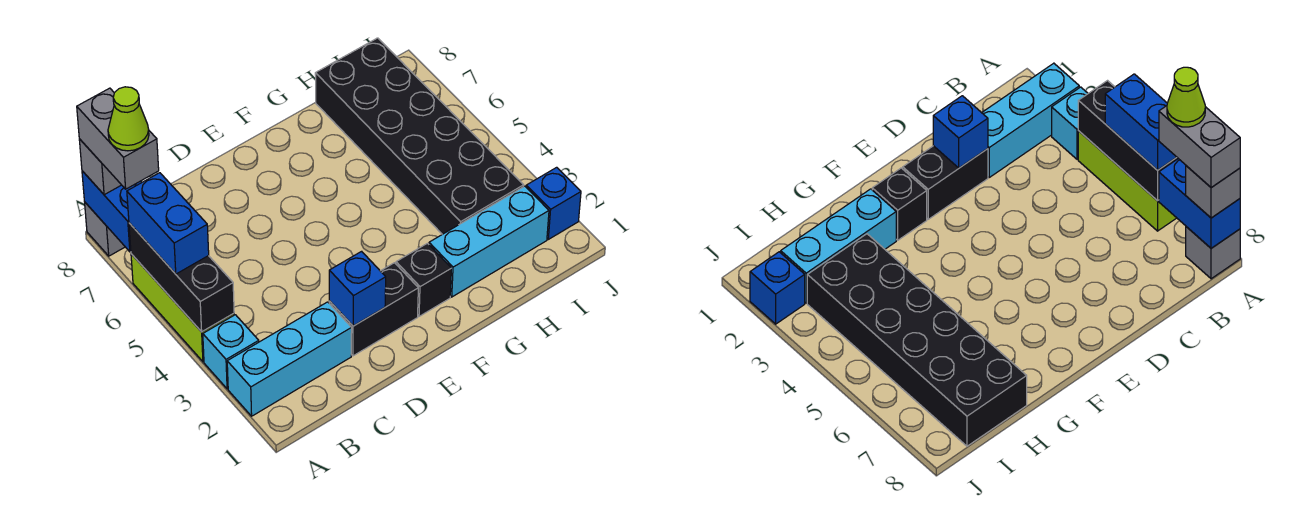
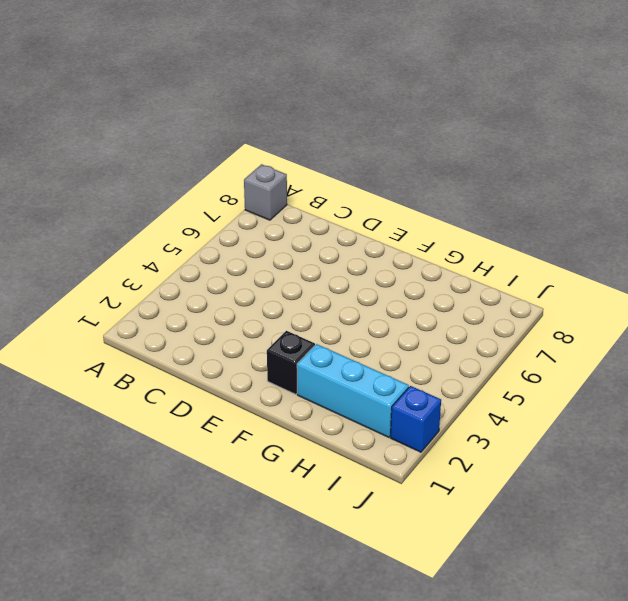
none -> cyan brick A2:C2 level 1
none -> cyan brick A3 level 1
none -> lime brick A4:A6 level 1

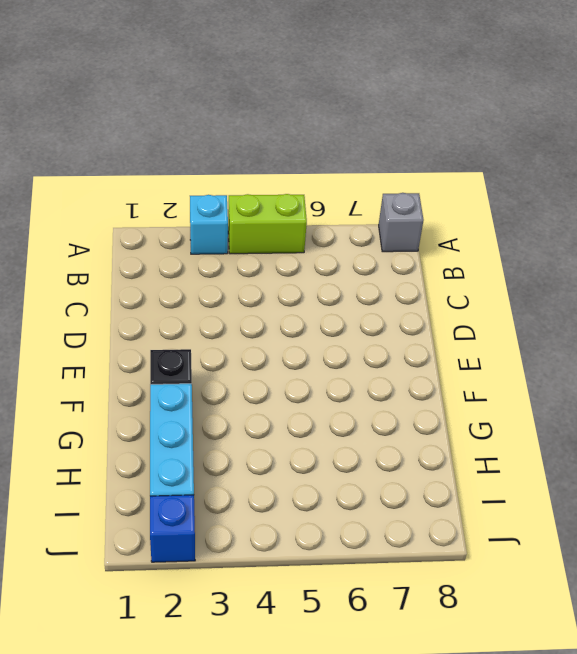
lime brick A4:A5 level 1 -> lime brick A4:A6 level 1
none -> cyan brick A2:C2 level 1
none -> black brick D2:E2 level 1
none -> black brick H3:I8 level 1

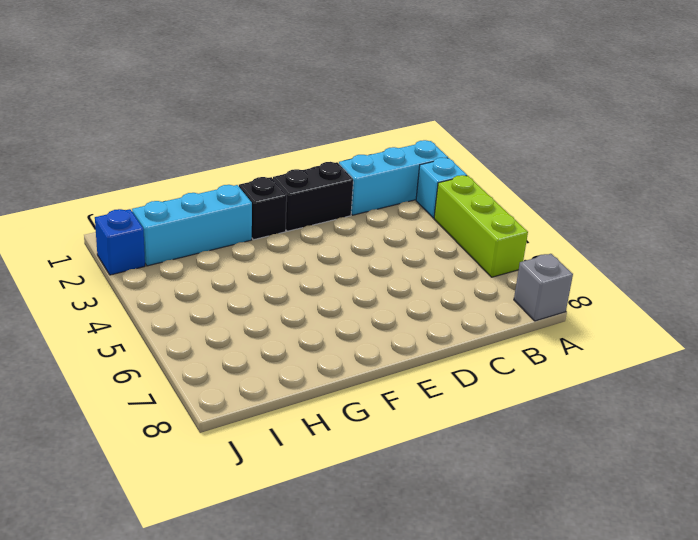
none -> black brick H3:I8 level 1
none -> black brick A4:A6 level 2
none -> blue brick A7:A8 level 2

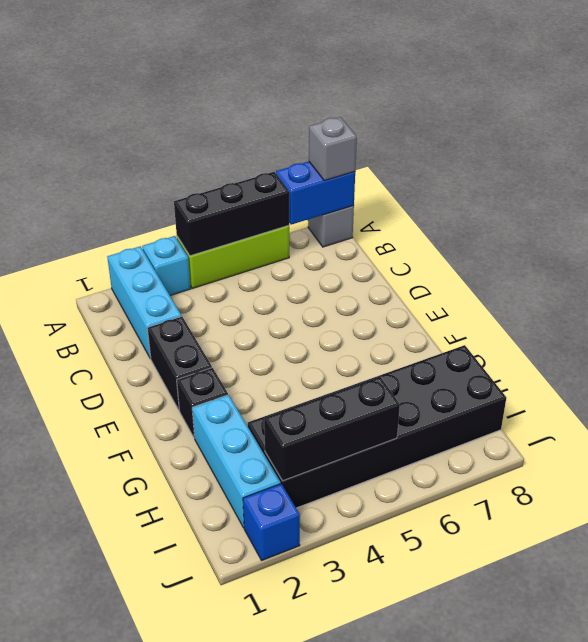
black brick I3:I5 level 2 -> none
none -> blue brick D2 level 2
none -> blue brick A5:A6 level 3
none -> grey brick A7:A8 level 4

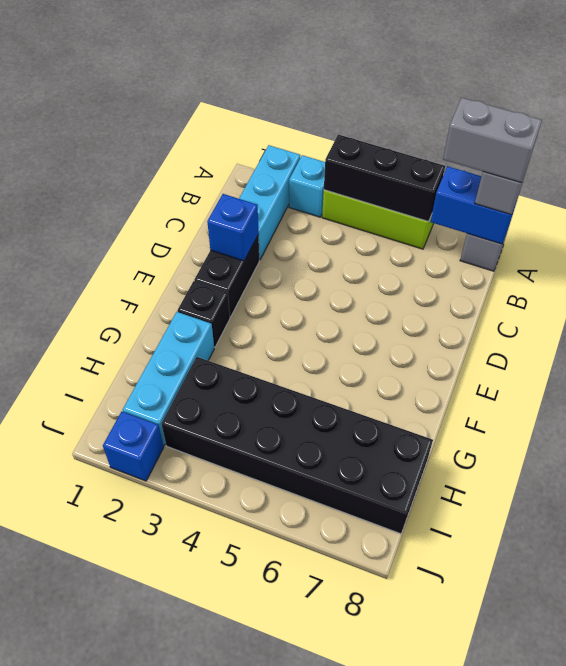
none -> blue brick A5:A6 level 3
none -> lime cone A7 level 5

